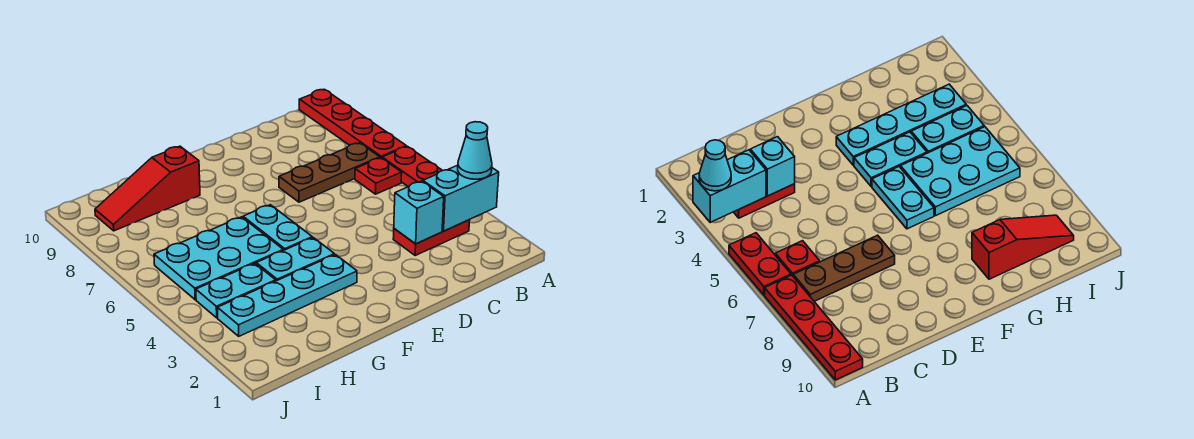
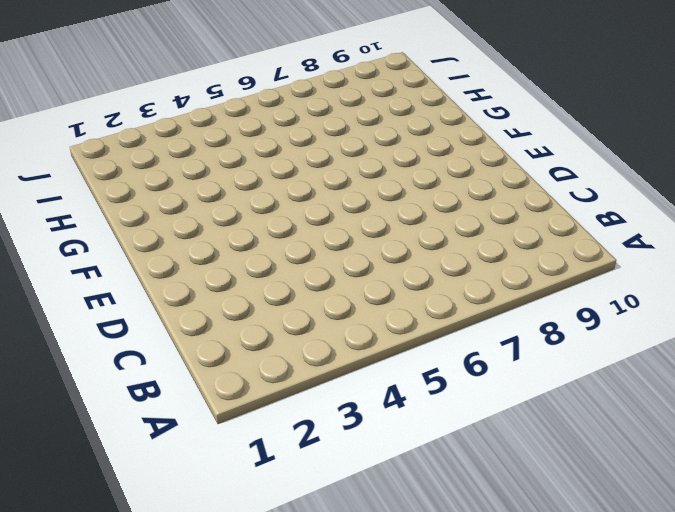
none -> red plate A5:A6 level 1
none -> red plate A7:A10 level 1
none -> red plate B3:C3 level 1

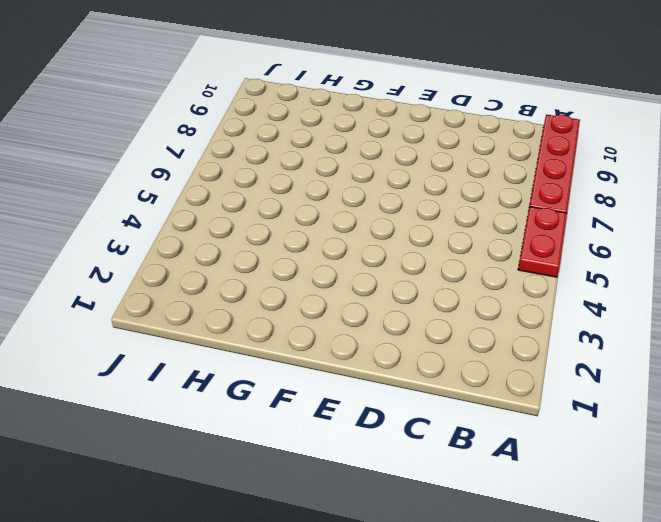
none -> red plate B3:C3 level 1
none -> red plate B6 level 1
none -> brown plate B7:D7 level 1

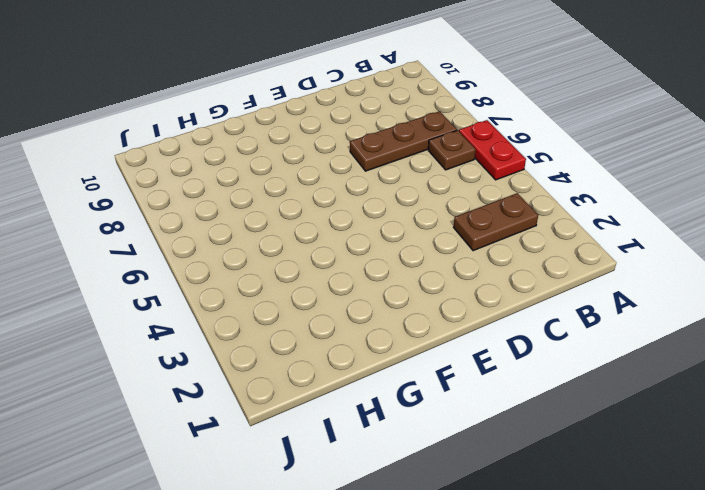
brown plate B3:C3 level 1 -> red plate B3:C3 level 1
brown plate B6 level 1 -> red plate B6 level 1
none -> red plate A7:A10 level 1
none -> cyan plate F3:I3 level 1
none -> cyan plate F4:G4 level 1

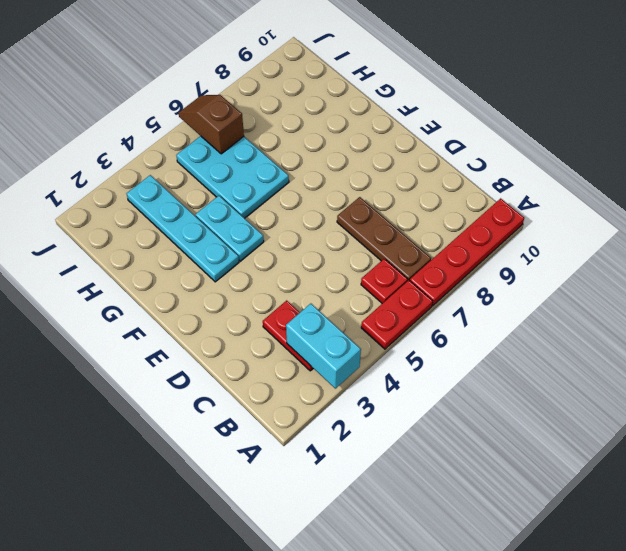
brown slope I6:J6 level 2 top I -> none
none -> cyan plate F5:F6 level 1
none -> red slope G9:I9 level 1 top G
none -> cyan plate H4:I4 level 1

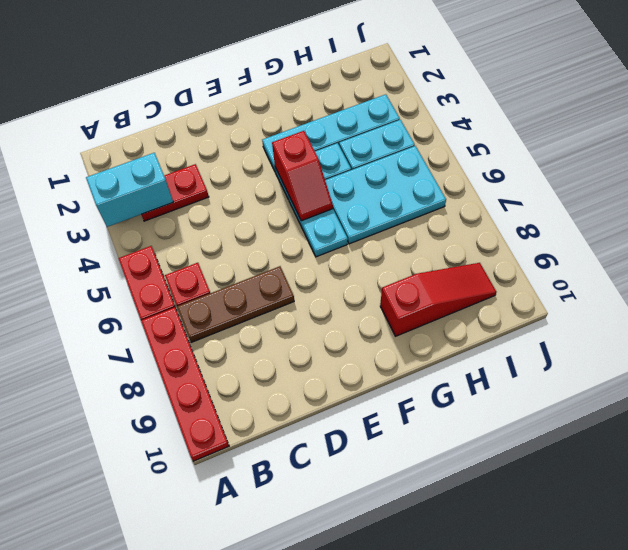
red slope F4:F5 level 2 top 4 -> none
none -> cyan brick C3 level 2
none -> cyan cone A3 level 3

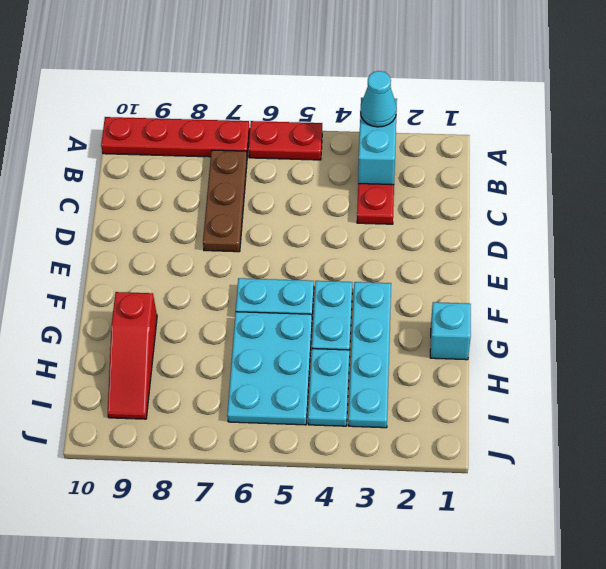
cyan brick G1 level 1 -> cyan brick C3 level 2
none -> red plate B6 level 1

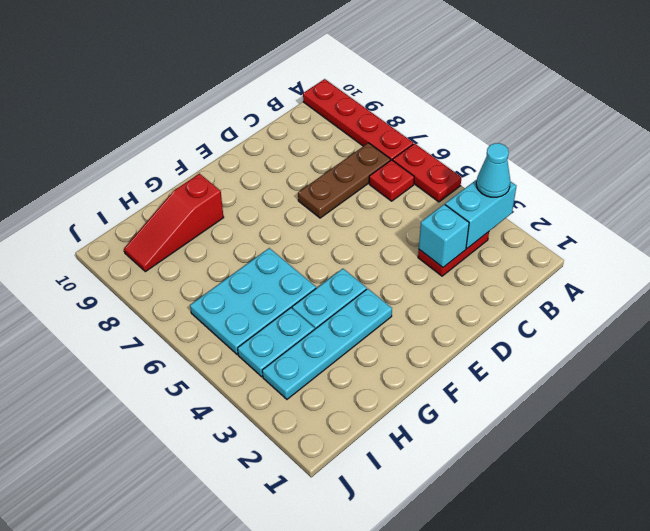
none -> cyan plate F5:F6 level 1

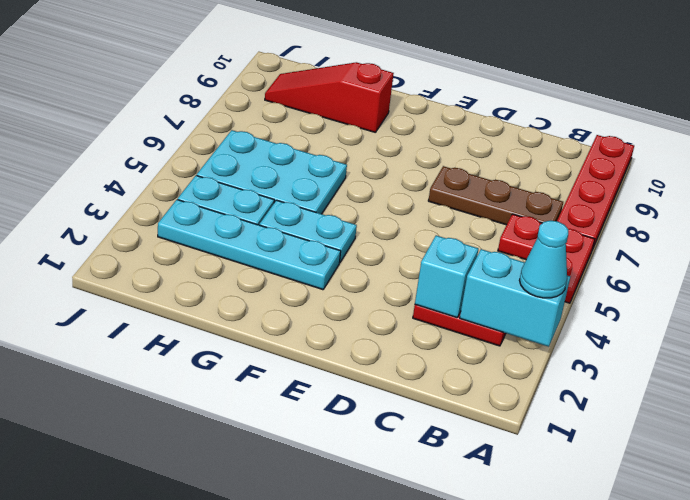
none -> cyan plate F5:F6 level 1

